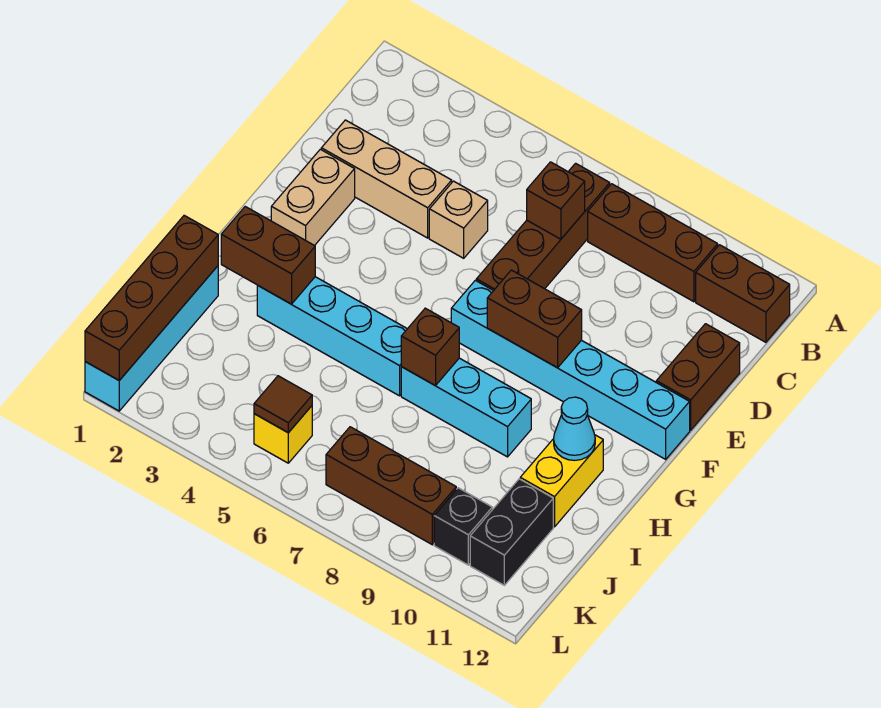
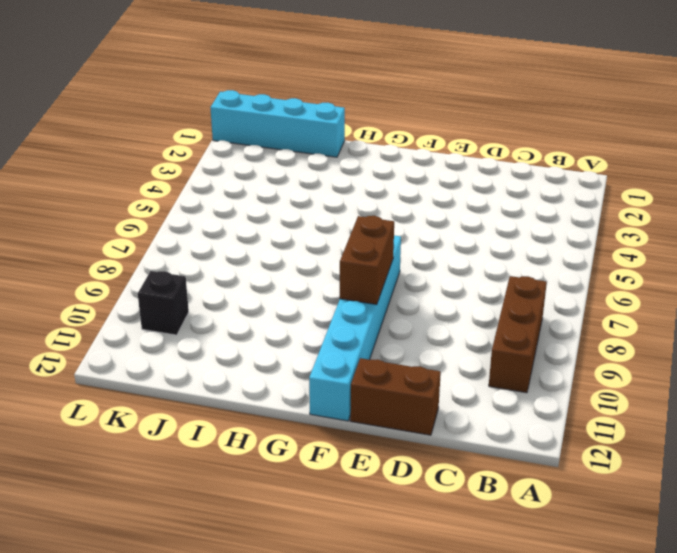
none -> brown brick B7:E7 level 1
none -> brown brick B11:B12 level 1
none -> tan brick D2:D4 level 1

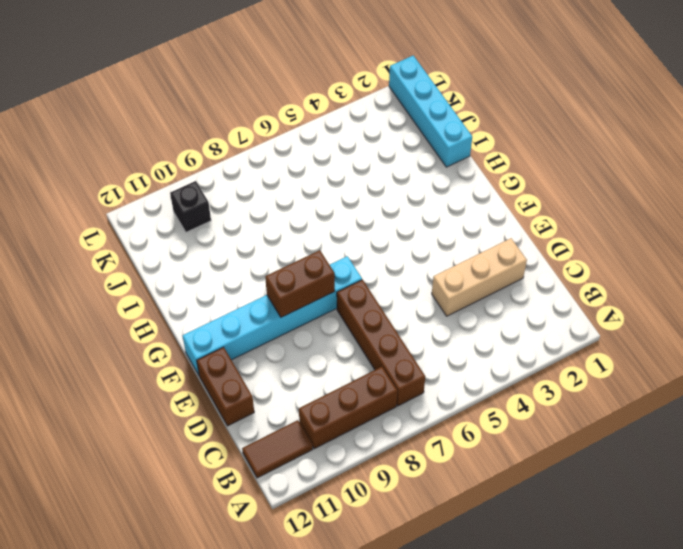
brown tile B11:B12 level 1 -> brown brick B11:B12 level 1
none -> tan brick D5 level 1
none -> tan brick E2:F2 level 1
none -> cyan brick H3:H6 level 1

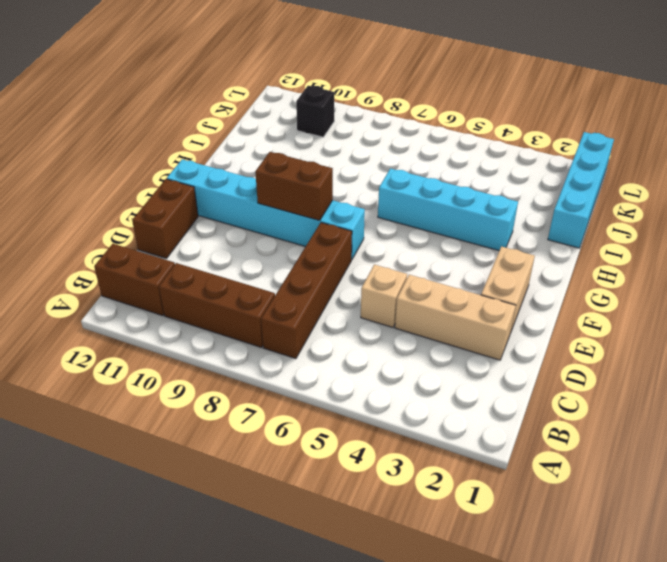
none -> cyan brick H7:H9 level 1
none -> yellow brick H11:I11 level 1
none -> black brick J11:K11 level 1

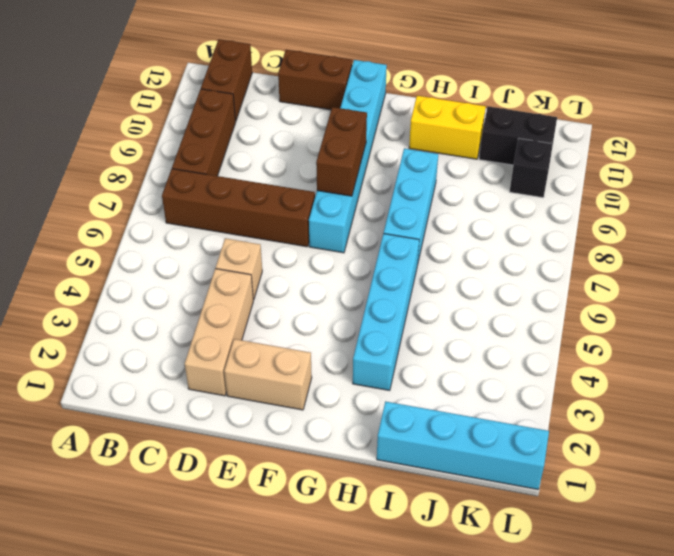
none -> yellow brick K5 level 1
none -> brown brick K7:K9 level 1
none -> brown brick C7 level 2

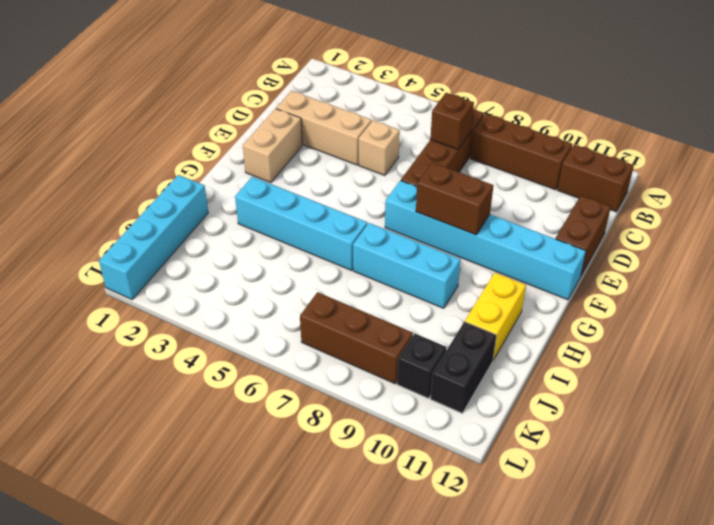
none -> yellow brick K5 level 1
none -> brown brick H2:H3 level 2
none -> brown brick H7 level 2

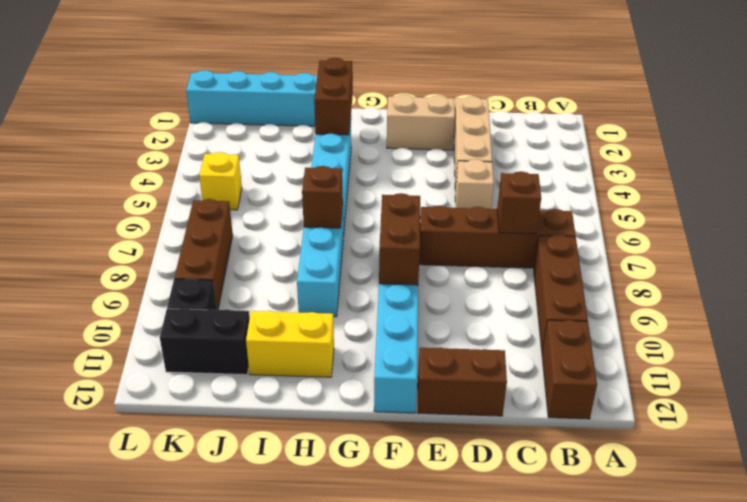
none -> cyan cone H11 level 2
none -> brown brick I1:L1 level 2
none -> brown tile K5 level 2

